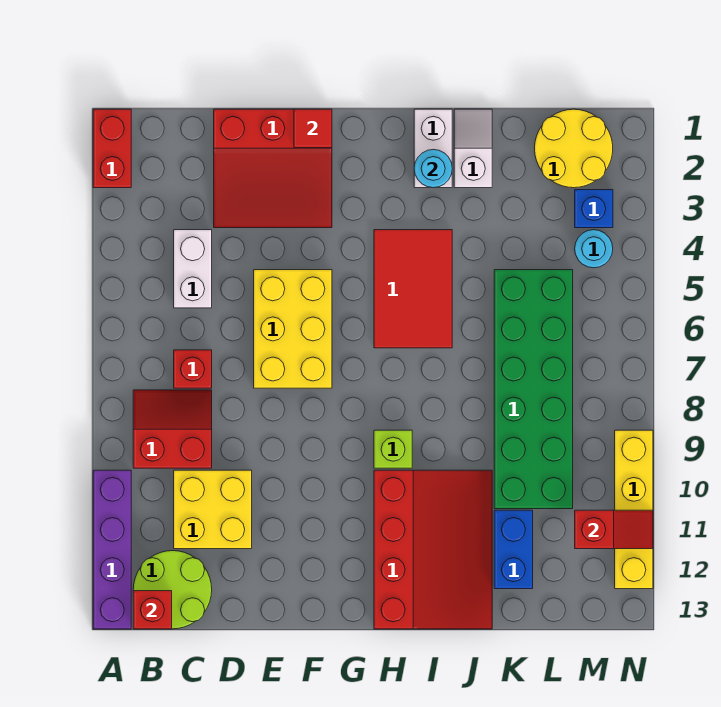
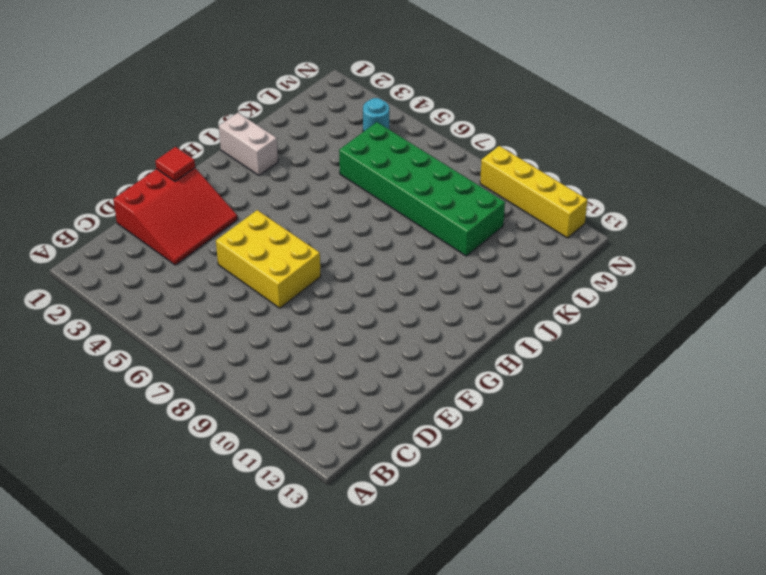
none -> red brick A1:A2 level 1
none -> purple brick A10:A13 level 1
none -> red slope B8:C9 level 1 top 9

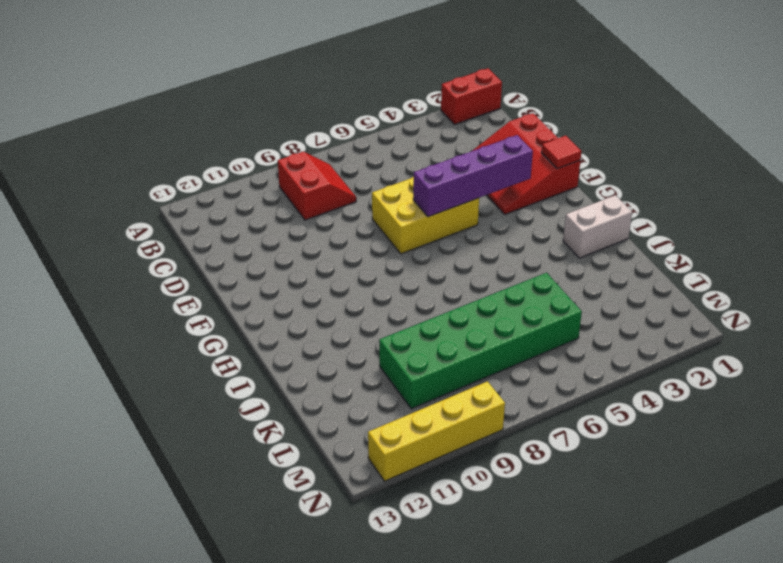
purple brick F3:F6 level 2 -> purple brick A10:A13 level 1
none -> lime round brick B12:C13 level 1
none -> white brick C4:C5 level 1
none -> red brick C7 level 1

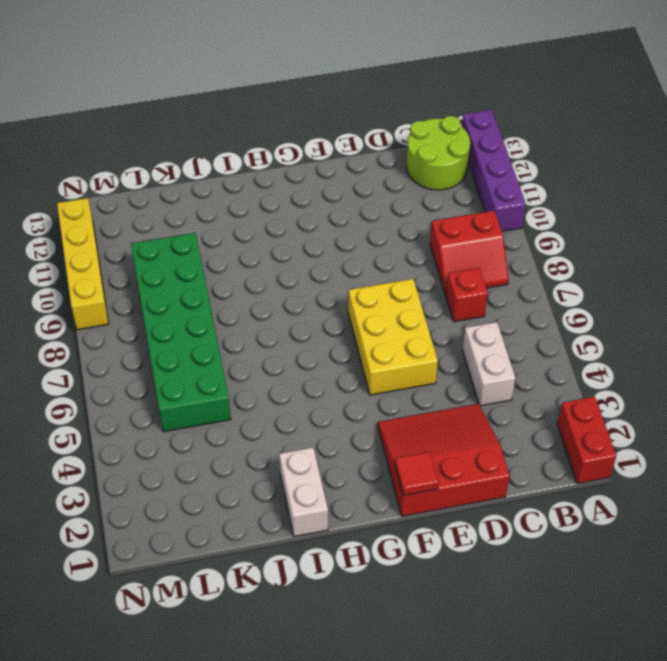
none -> yellow brick C10:D11 level 1
none -> red tile H4:I6 level 1
none -> lime brick H9 level 1

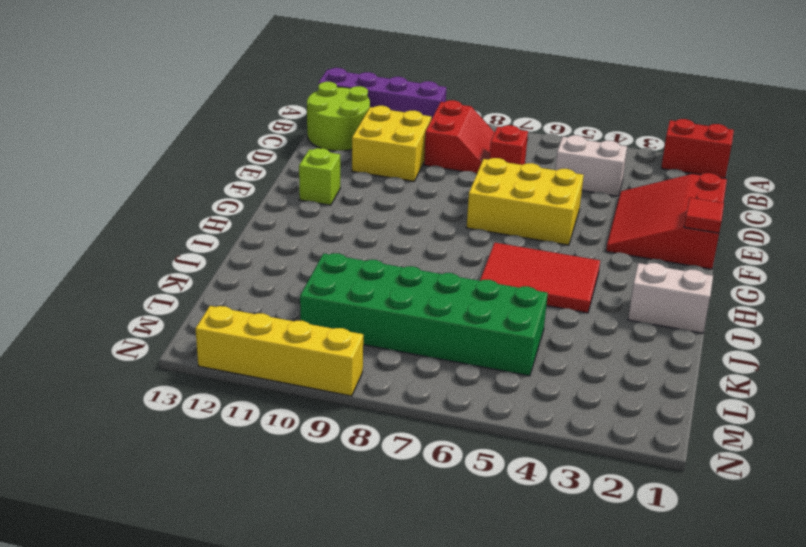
lime brick F12 level 1 -> lime brick H9 level 1
none -> red slope H10:J13 level 1 top H
none -> white slope J1:J2 level 1 top 2
none -> blue brick K11:K12 level 1

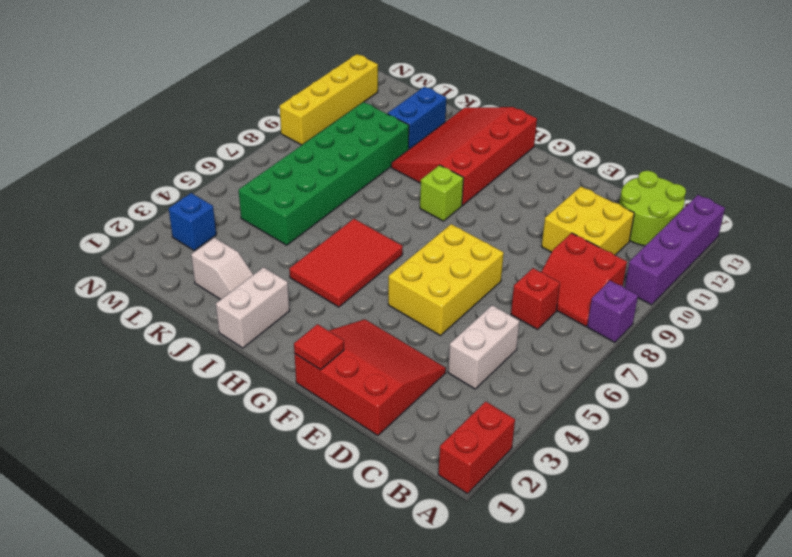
purple brick A8 level 1 -> none
white slope J2:K2 level 1 top K -> white slope J1:J2 level 1 top 2
none -> yellow round brick L1:M2 level 1
none -> cyan round brick M4 level 1
none -> red brick B13 level 2

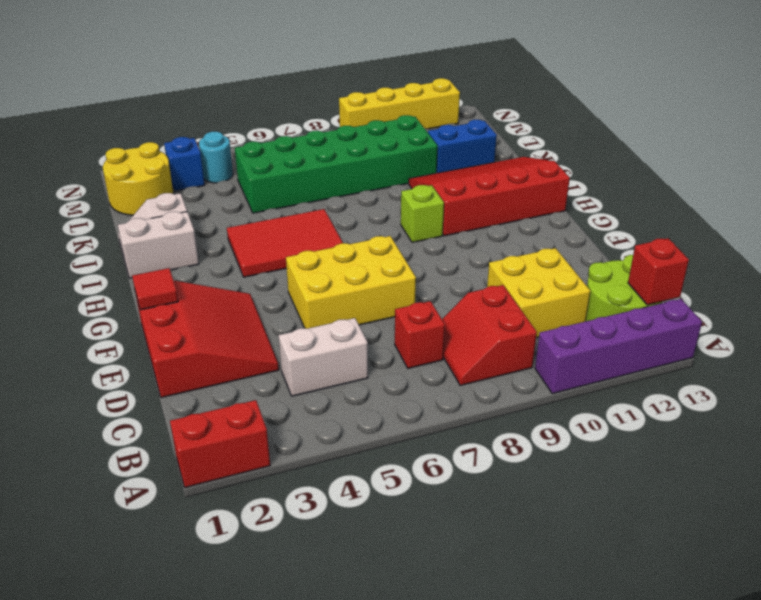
none -> cyan round brick I2 level 2
none -> red slope M11:N11 level 2 top M

